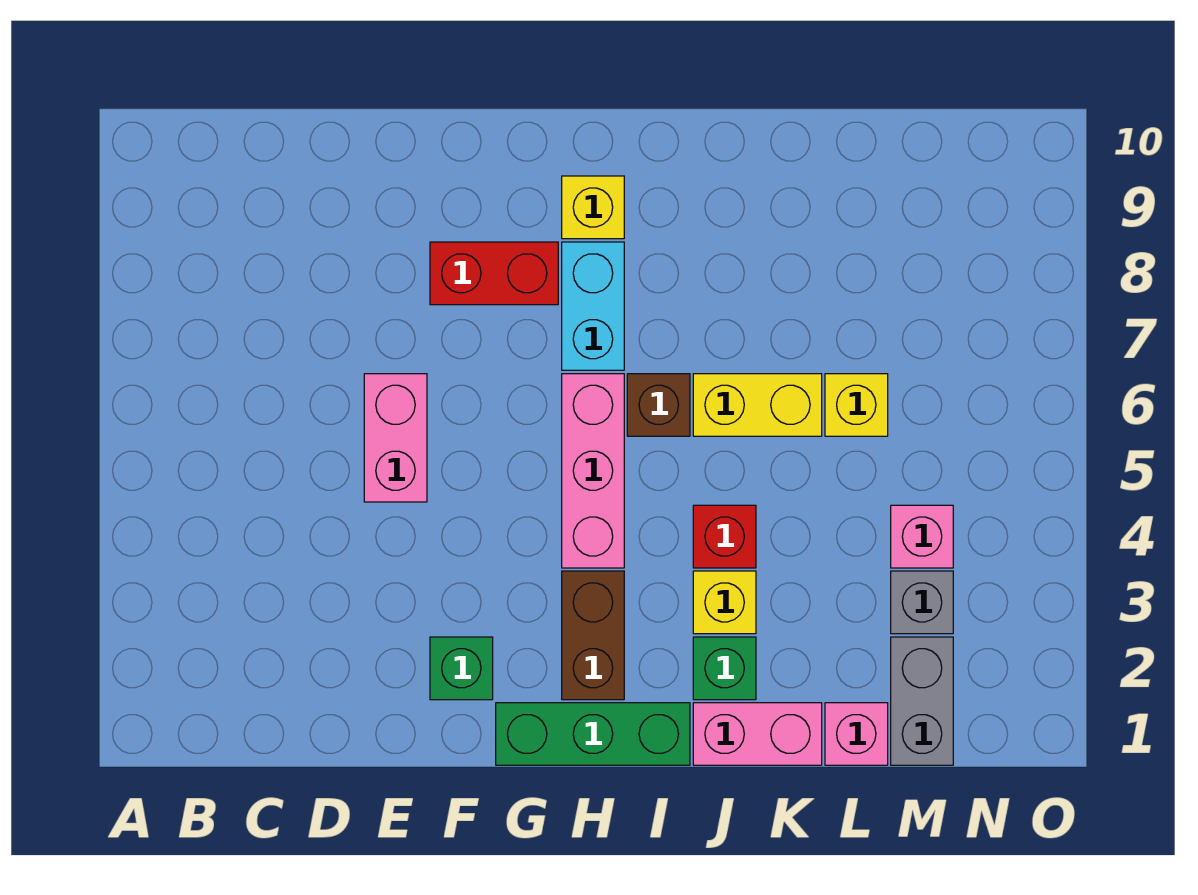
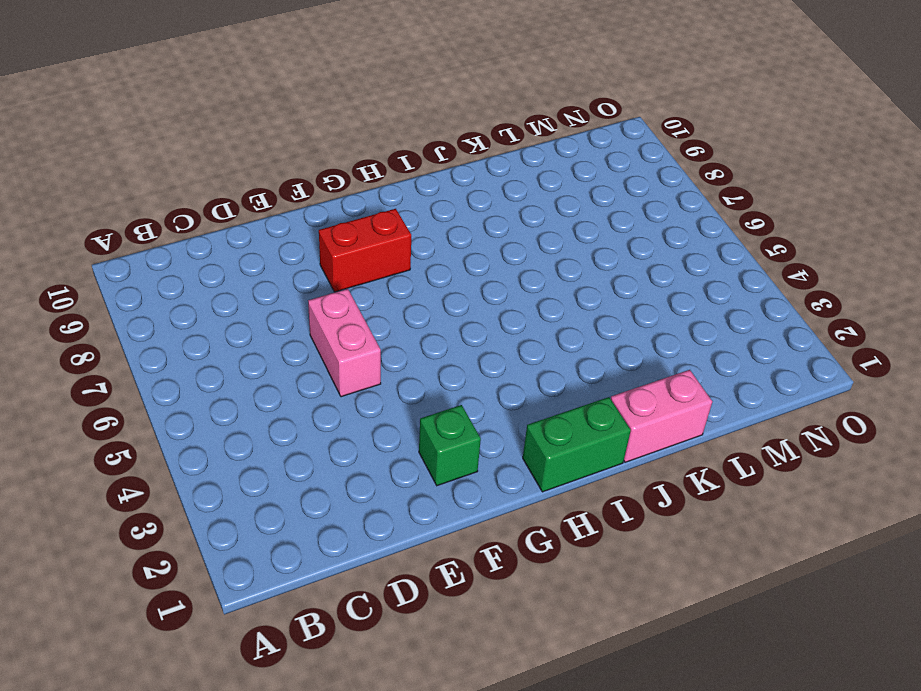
green brick H1:I1 level 1 -> green brick G1:I1 level 1
none -> brown brick H2:H3 level 1
none -> pink brick H4:H6 level 1
none -> cyan brick H7:H8 level 1

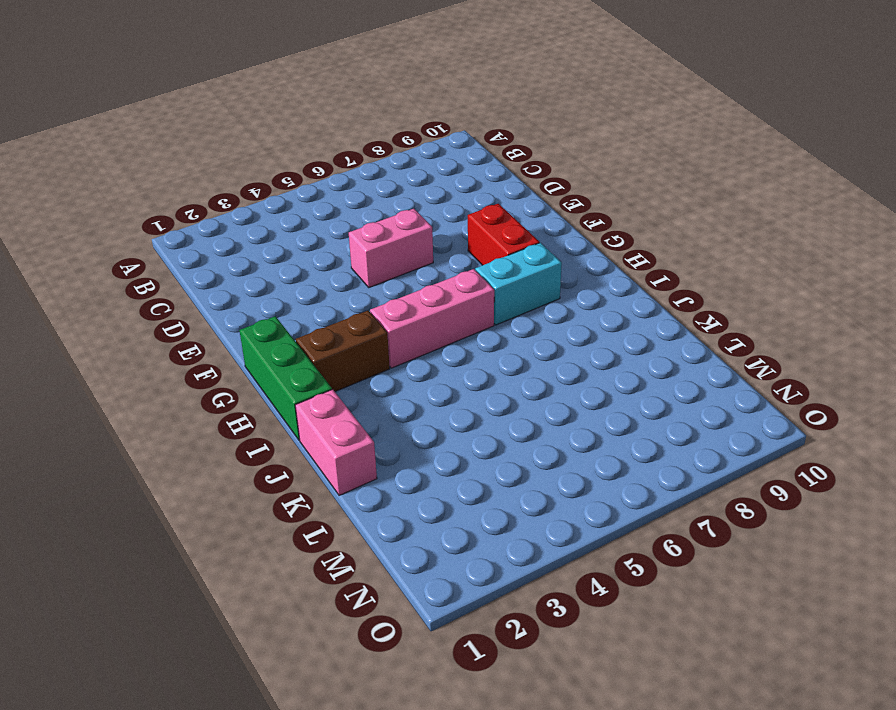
none -> green brick F2 level 1
none -> yellow brick H9 level 1
none -> brown brick I6 level 1

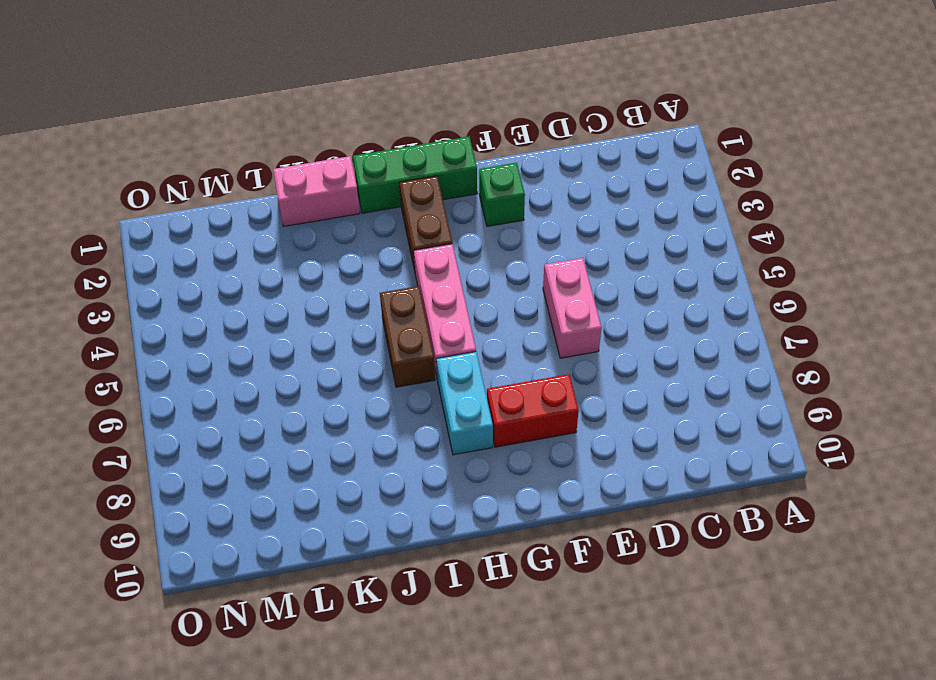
brown brick I5:I6 level 1 -> brown brick I6 level 1
none -> yellow brick H9 level 1
none -> green brick J2 level 1
none -> yellow brick J3 level 1

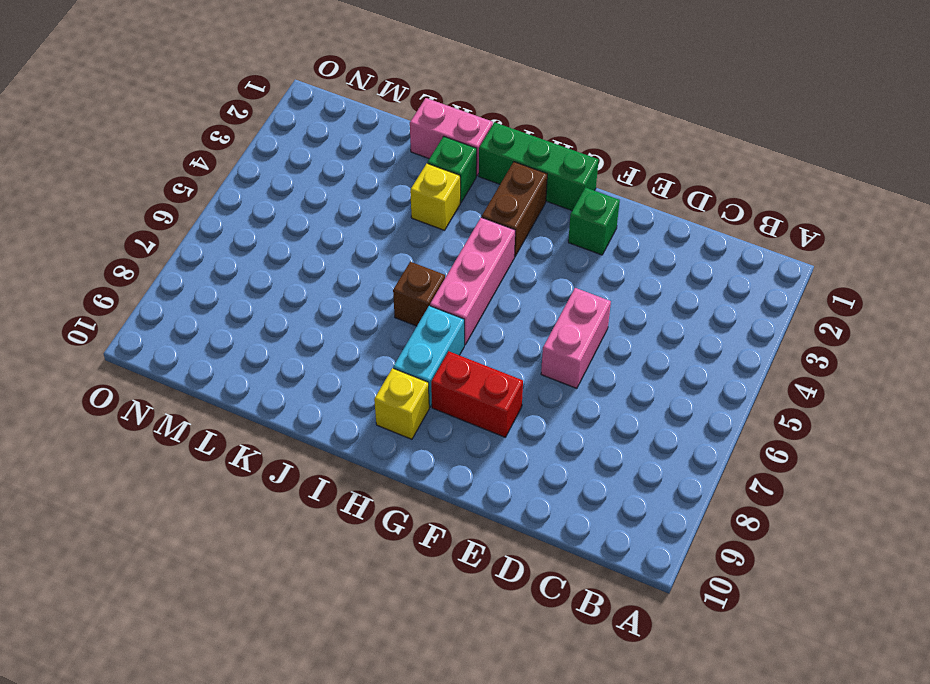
none -> red brick J4 level 1
none -> yellow brick J6:K6 level 1
none -> pink brick L1 level 1

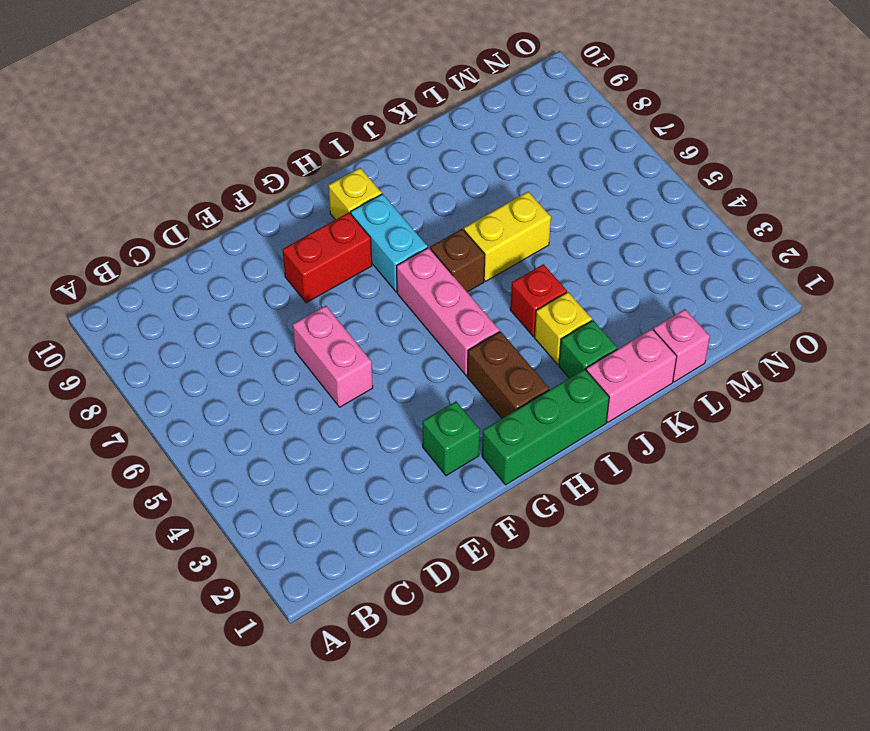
none -> yellow brick L6 level 1
none -> grey brick M1:M2 level 1
none -> grey brick M3 level 1

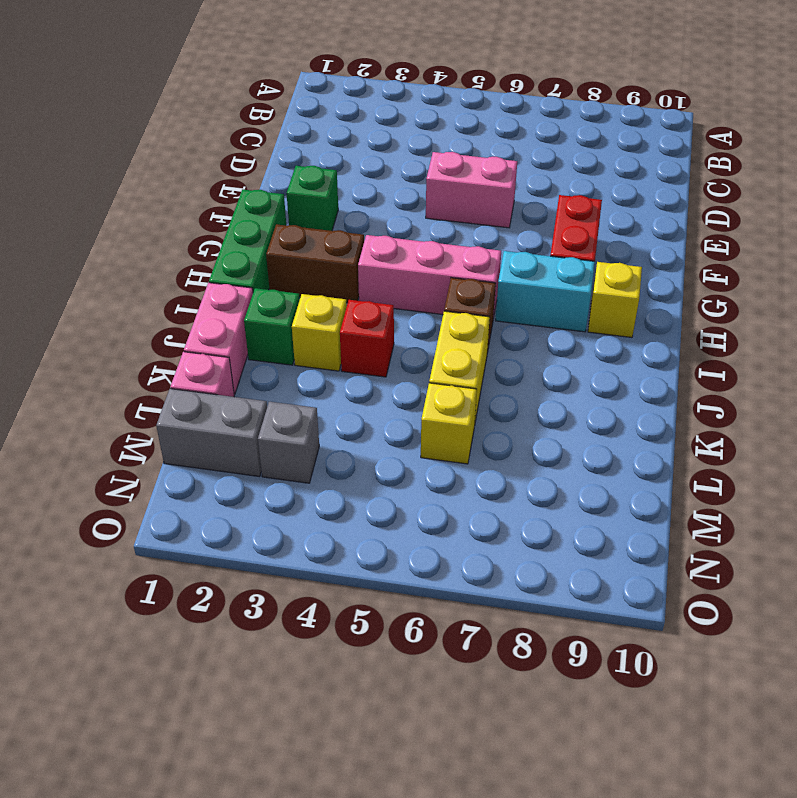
none -> pink brick M4 level 1

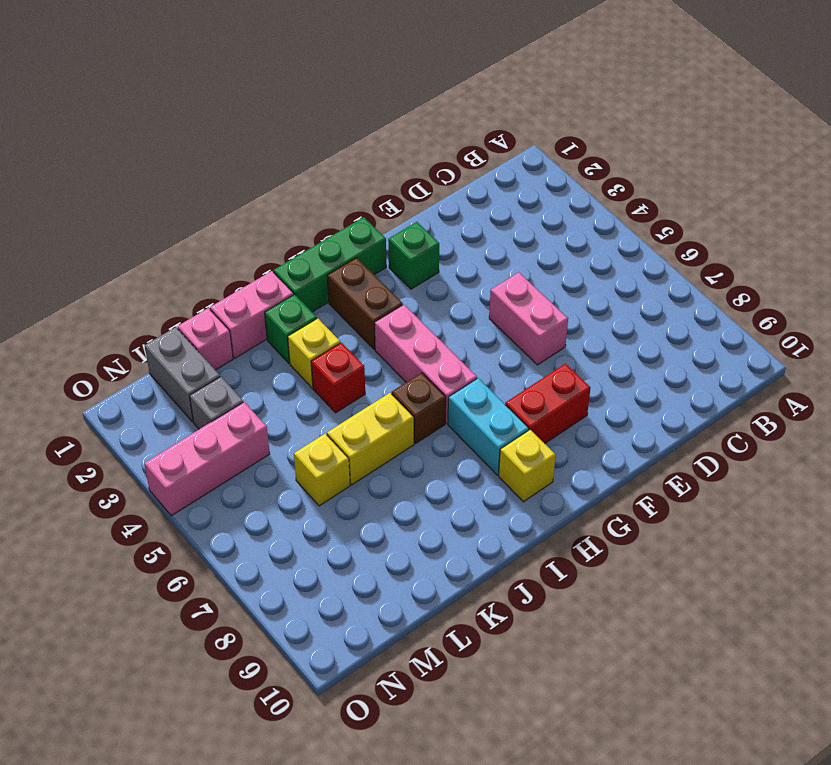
pink brick M4:O4 level 1 -> pink brick M4 level 1

